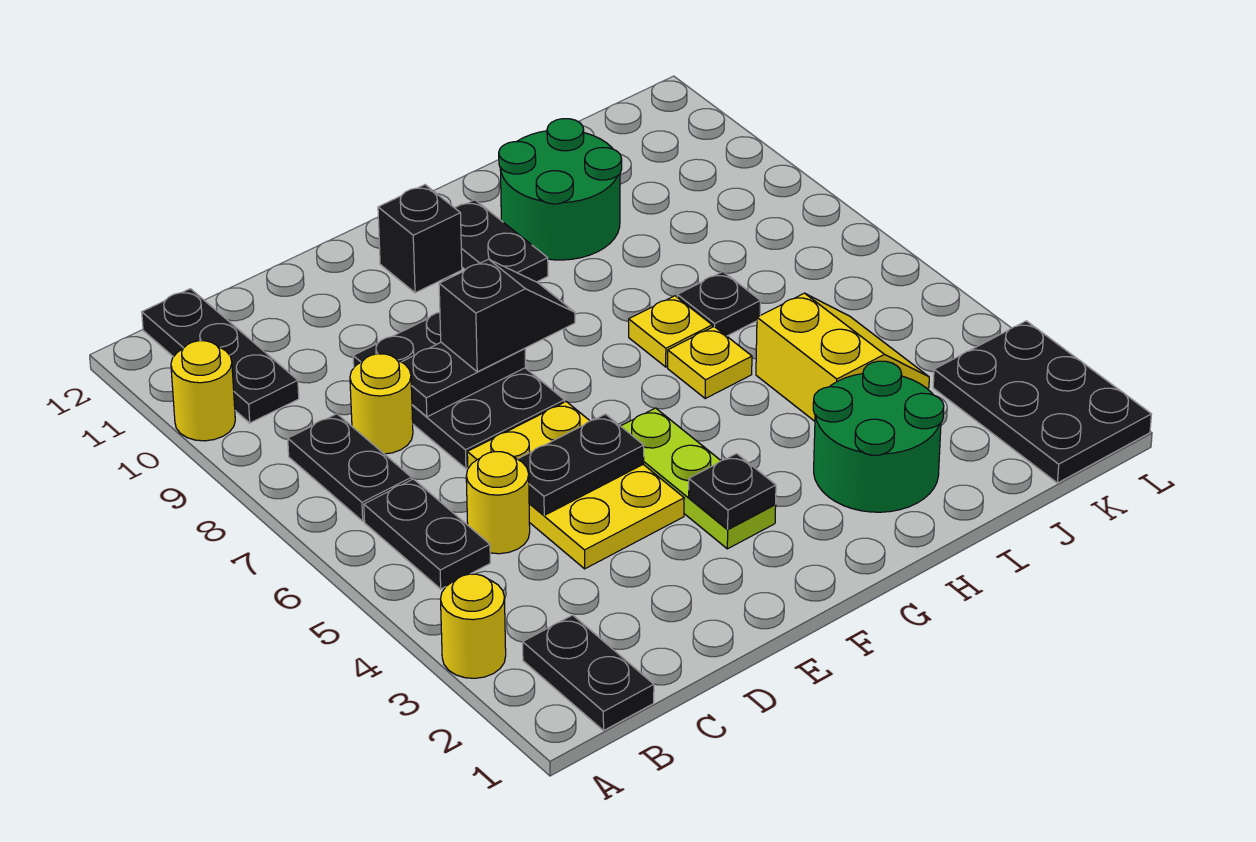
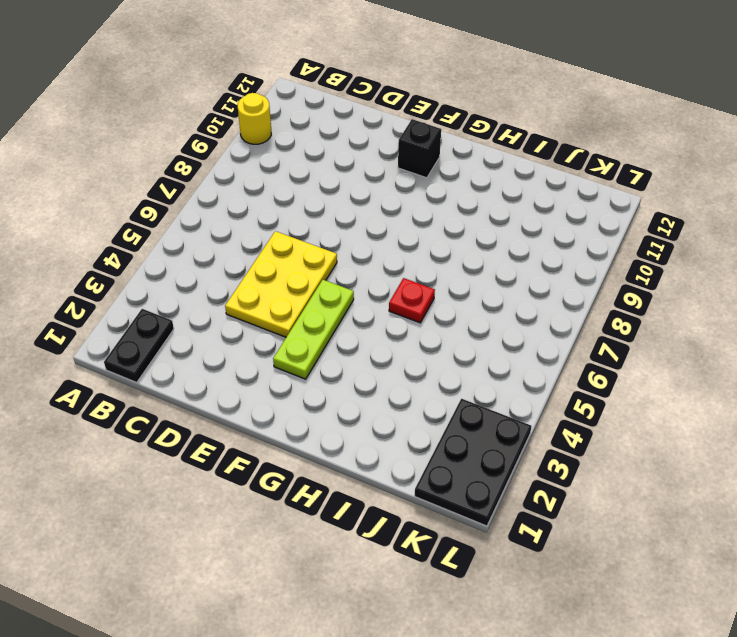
red plate H6 level 1 -> yellow plate H6 level 1
none -> yellow round brick A3 level 1
none -> black plate B5:B6 level 1
none -> black plate B7:B8 level 1

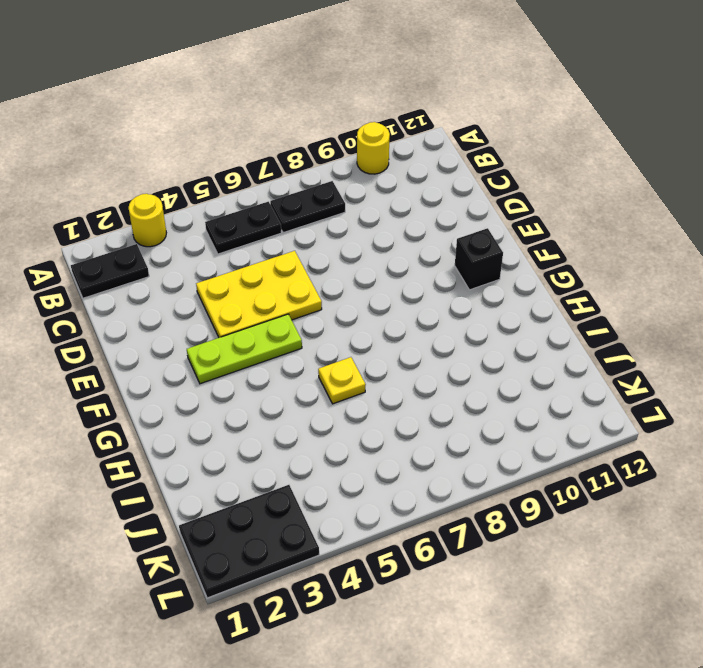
none -> black plate B10:B12 level 1
none -> yellow round brick C5 level 1
none -> yellow round brick C8 level 1

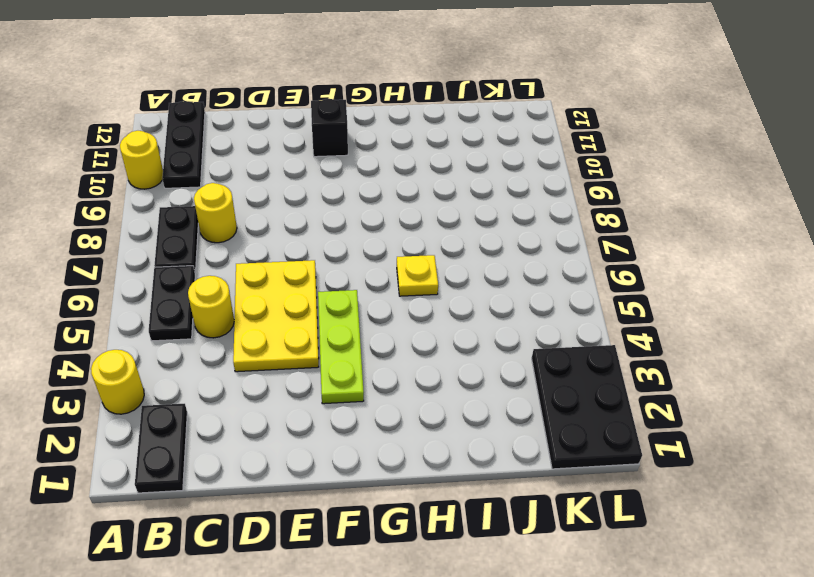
none -> black plate D7:E9 level 1
none -> black plate G10:G11 level 1
none -> green round brick H2:I3 level 1

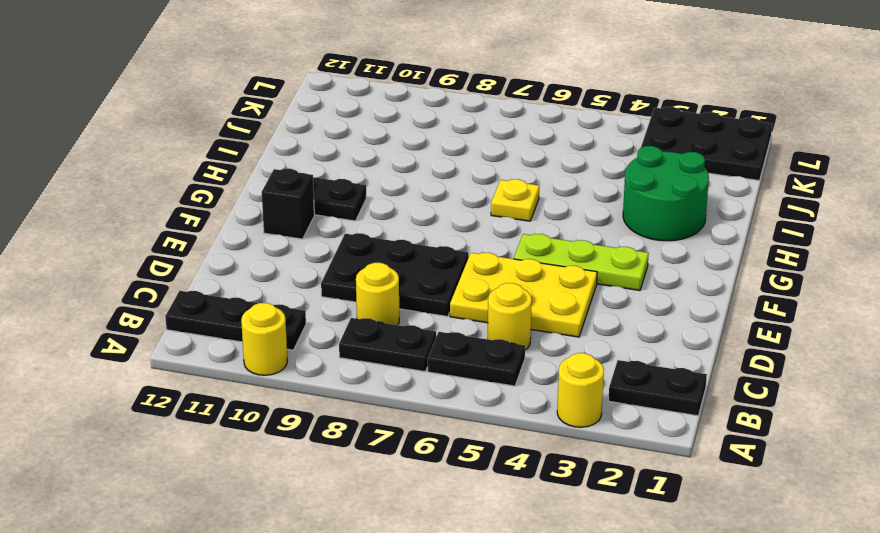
none -> yellow plate H7 level 1
none -> green round brick H10:I11 level 1
none -> yellow slope I4:J5 level 1 top I

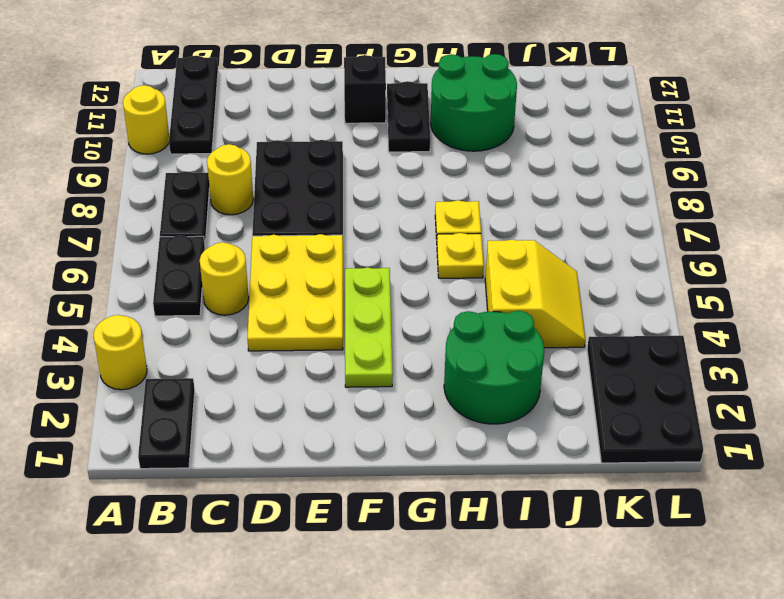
none -> black plate I7 level 1
none -> black plate D5:E5 level 2
none -> black plate D8:E8 level 2

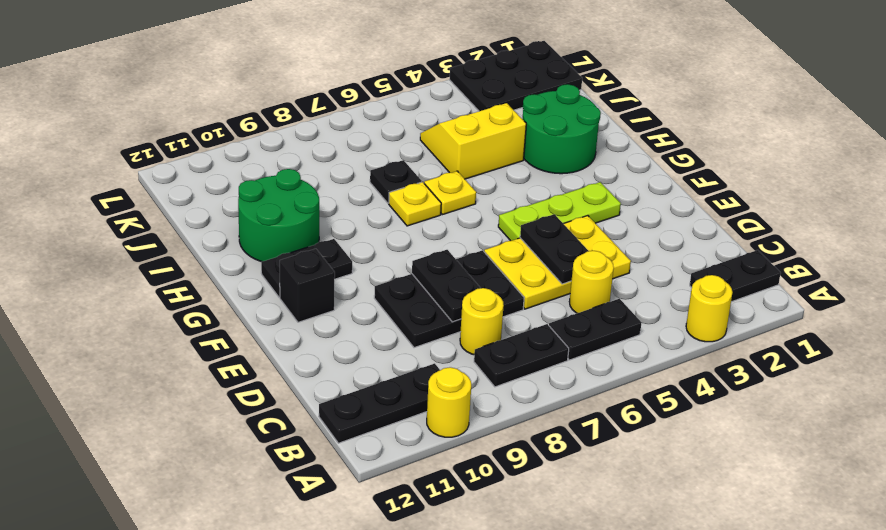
none -> black plate F3 level 2
none -> black slope E8:F8 level 3 top E

